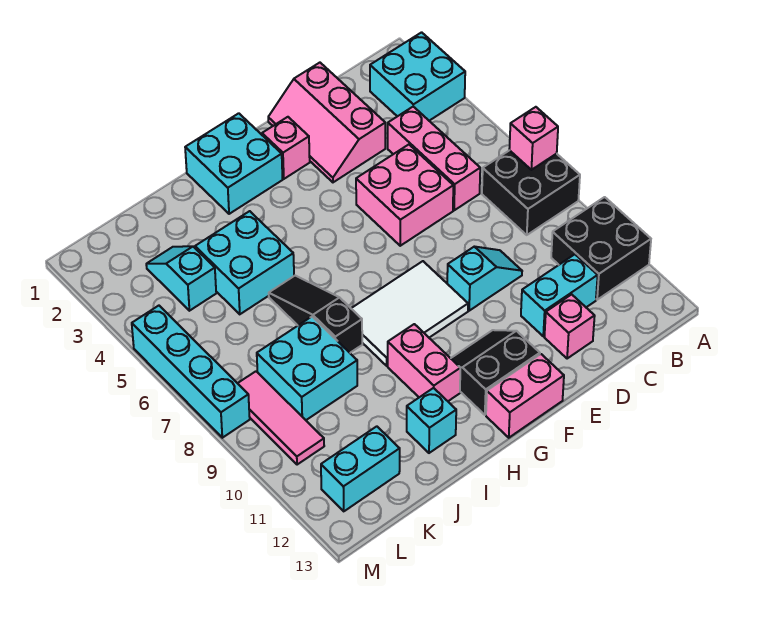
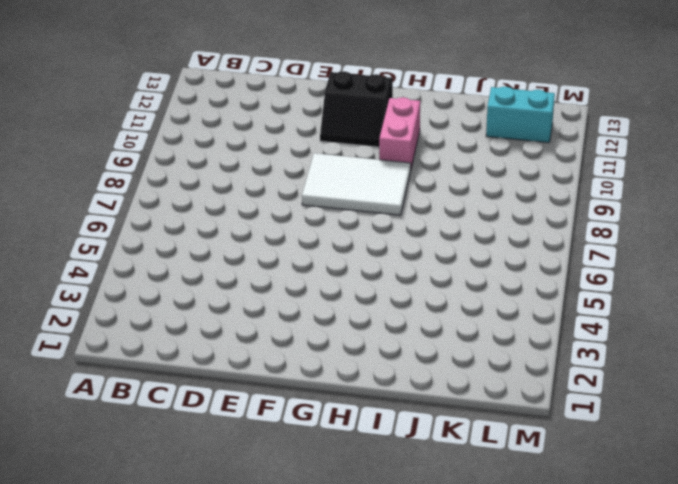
none -> cyan brick A2:B3 level 1
none -> black brick A7:B8 level 1
none -> black brick A10:B11 level 1

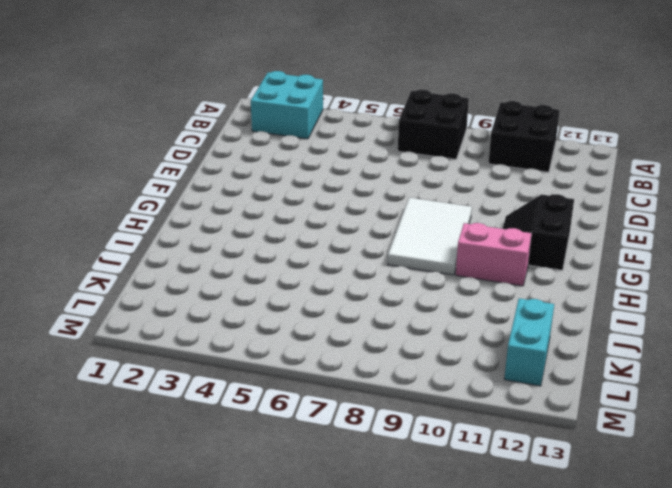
none -> pink brick C4:C6 level 1
none -> cyan brick C11:D11 level 1
none -> pink slope D1:E3 level 1 top D

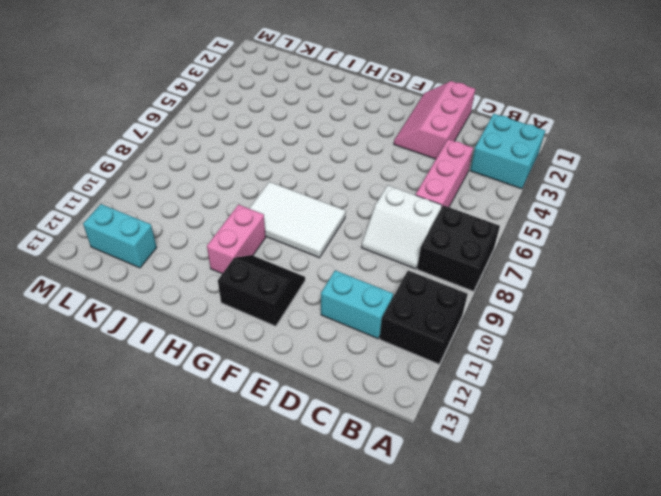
white slope C7:D8 level 1 top 7 -> none
none -> pink brick D5:E6 level 1
none -> cyan slope D9:E9 level 1 top E
none -> pink brick D12 level 1

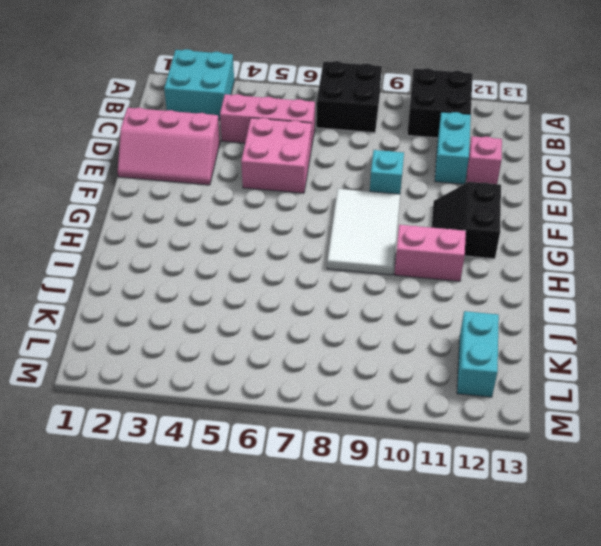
none -> pink brick F2 level 1
none -> pink brick F13:G13 level 1
none -> cyan brick G1:H2 level 1

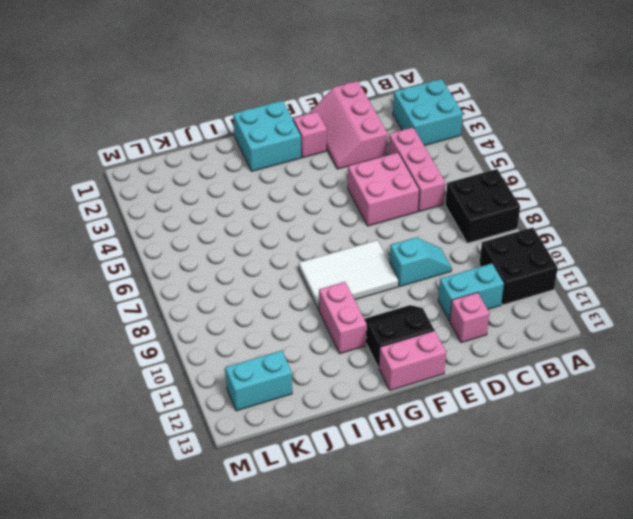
none -> cyan brick I4:J5 level 1
none -> black slope I6:I8 level 1 top 8
none -> cyan brick I12 level 1

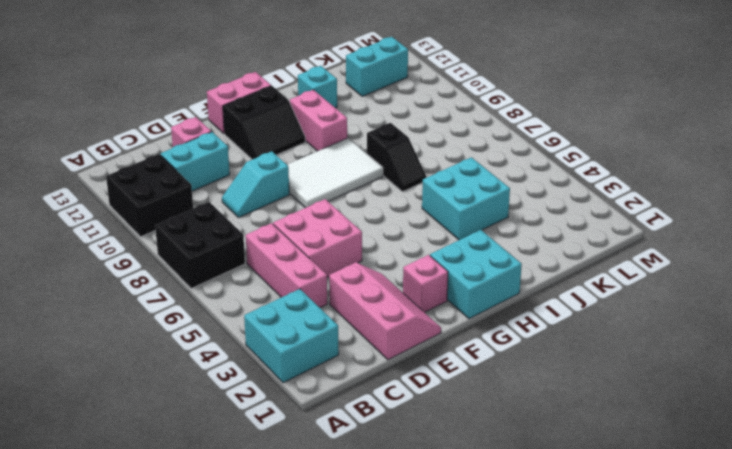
black slope I7:I8 level 1 top 8 -> black slope I6:I8 level 1 top 8
none -> cyan brick J8:K9 level 1
none -> cyan slope K3:K4 level 1 top 4
none -> pink tile L8:L10 level 1

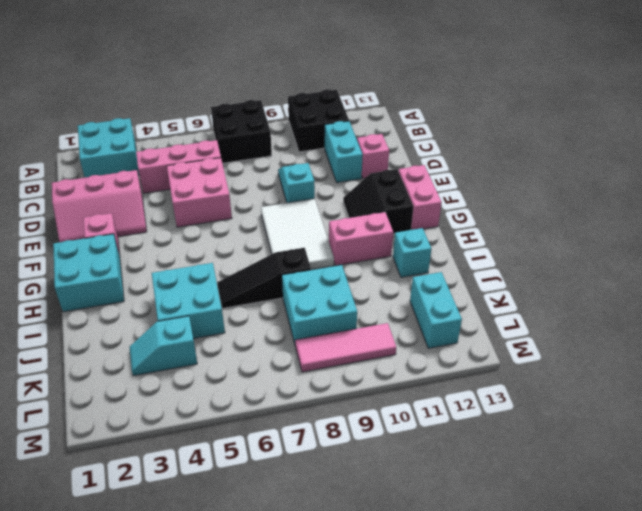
none -> cyan brick M5:M8 level 1
none -> pink brick A7 level 2

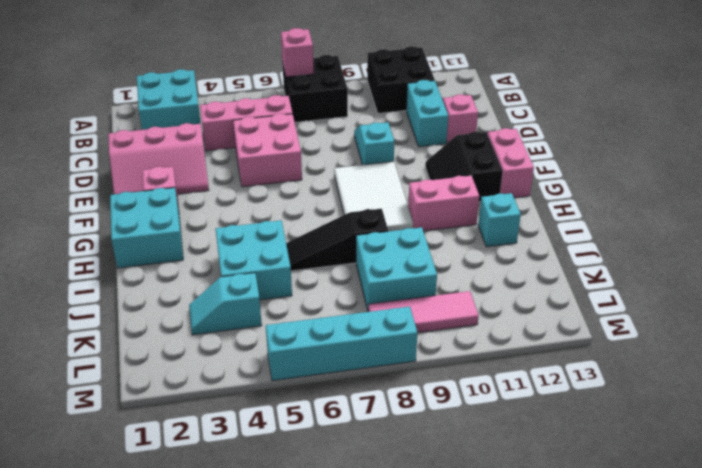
none -> cyan brick K12:L12 level 1

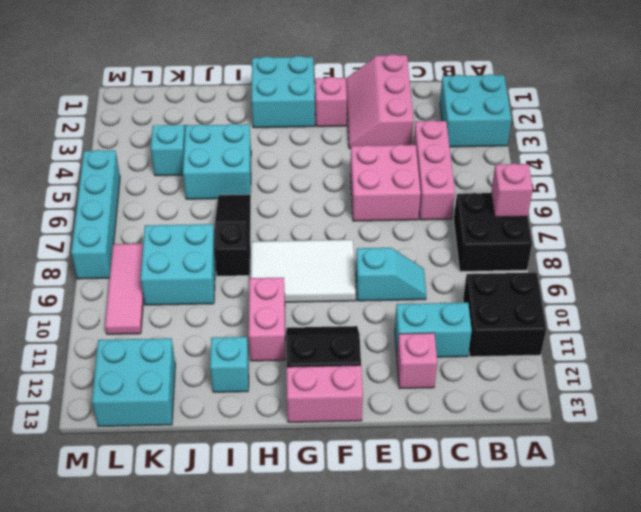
cyan brick K12:L13 level 1 -> cyan brick K12:L12 level 1

